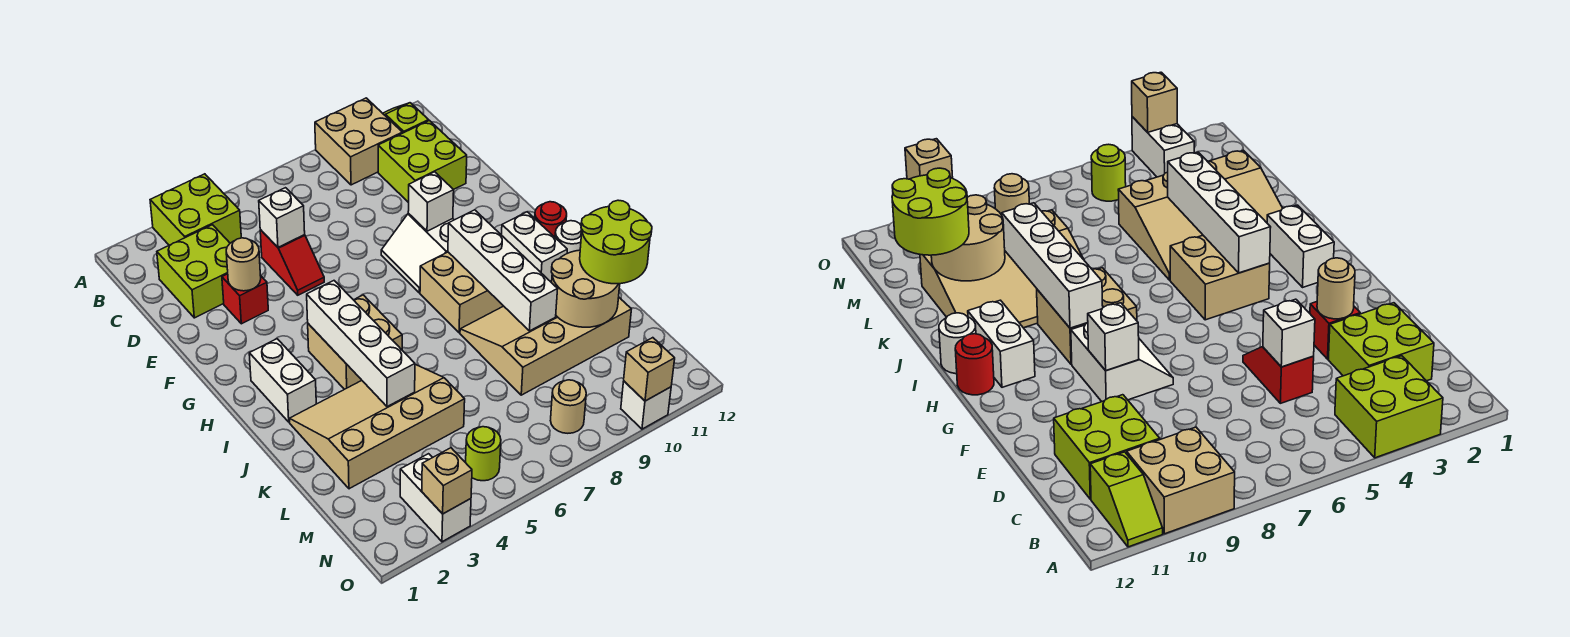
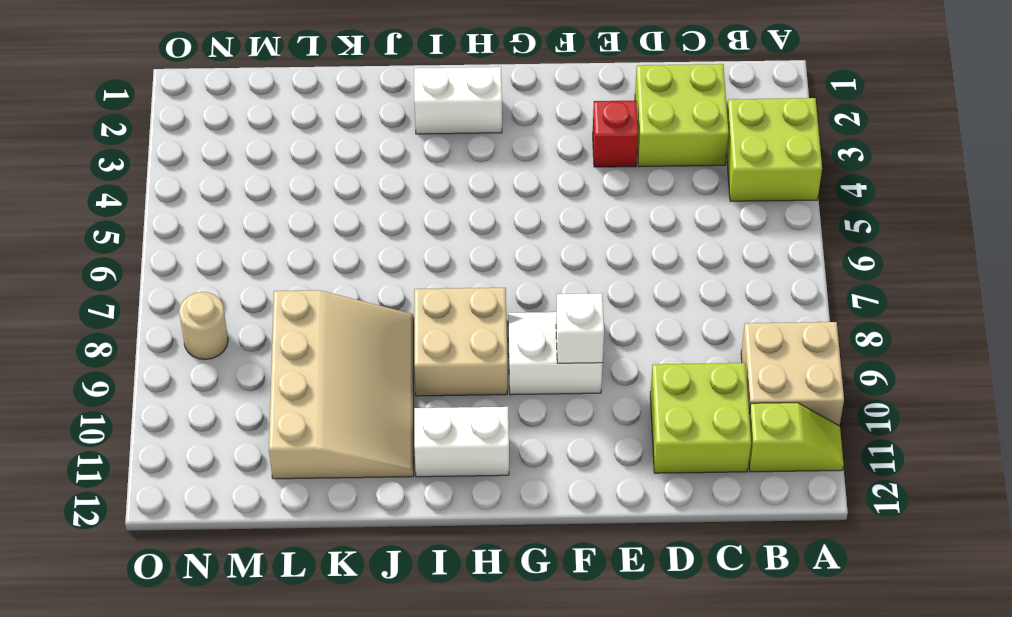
none -> red slope D5:E5 level 1 top D
none -> tan brick H4:I5 level 1
none -> red round brick H12 level 1

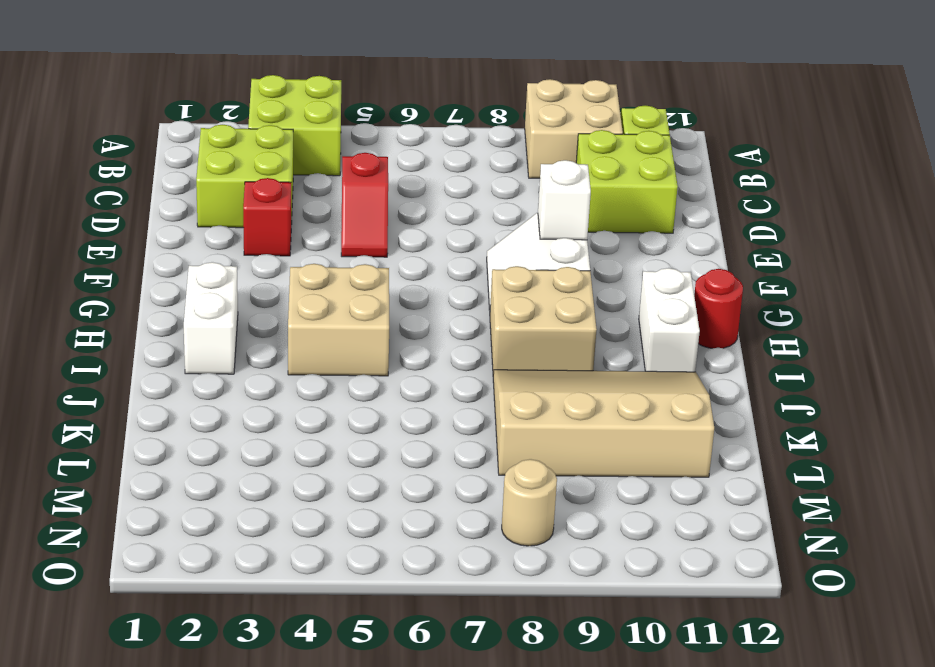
none -> white round brick I12 level 1
none -> tan slope J2:L5 level 1 top L
none -> white brick N3:O3 level 1

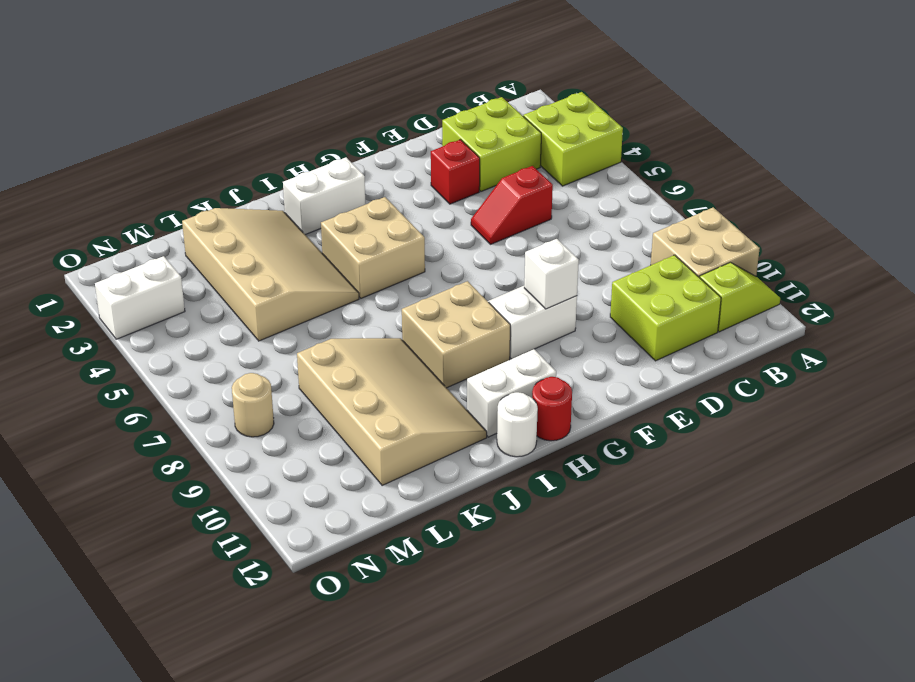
none -> lime round brick N5 level 1
none -> white brick O10 level 1
none -> white brick D5 level 2

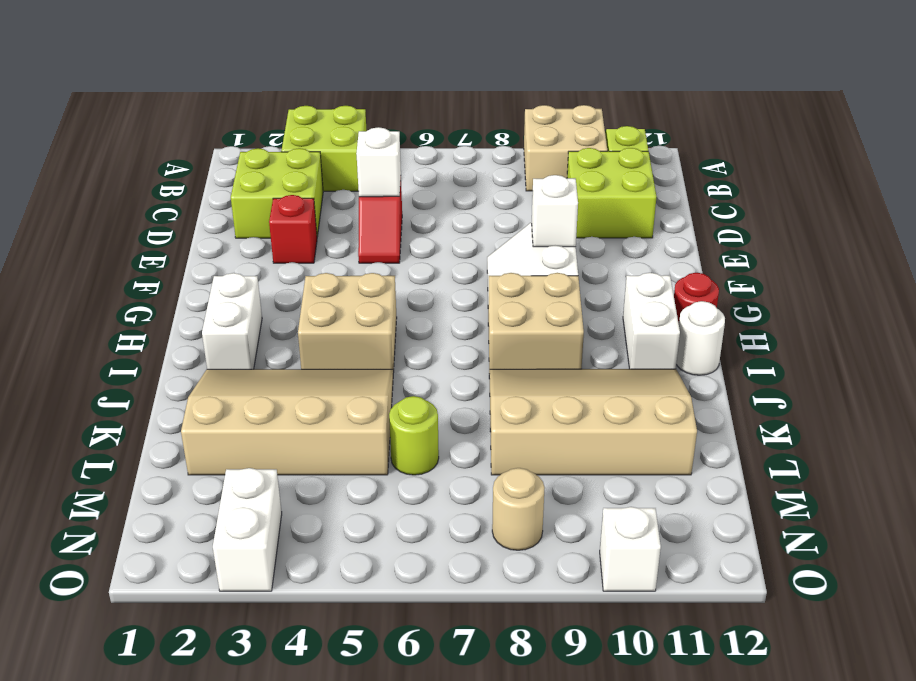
lime round brick L6 level 1 -> lime round brick N5 level 1
none -> tan round brick E3 level 2
none -> white brick H4:K4 level 2
none -> white brick H9:K9 level 2

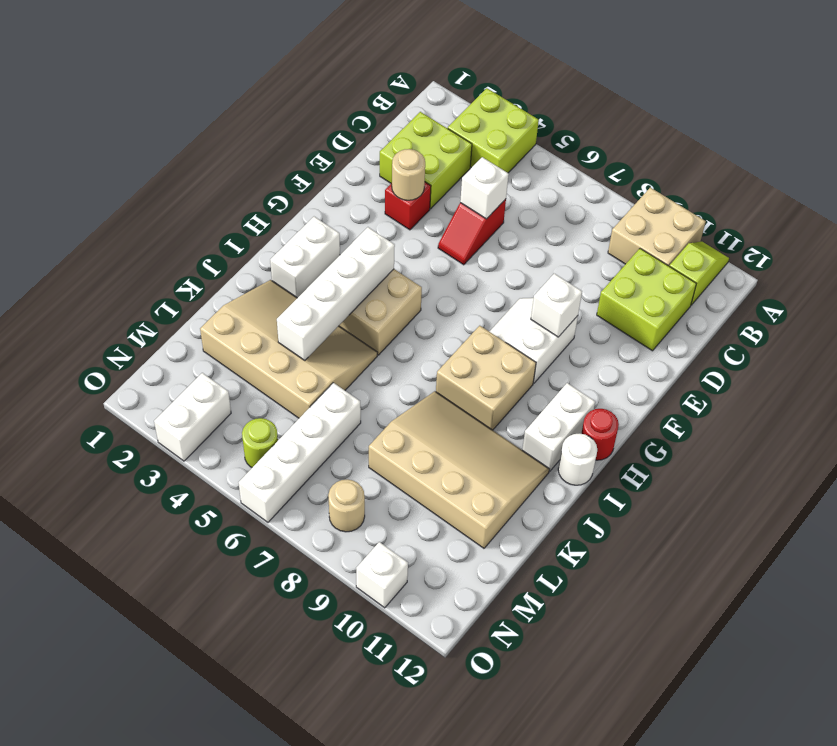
white brick L6:O6 level 1 -> white brick H9:K9 level 2
none -> tan round brick K10:L11 level 2
none -> tan brick O3 level 2
none -> tan brick O10 level 2

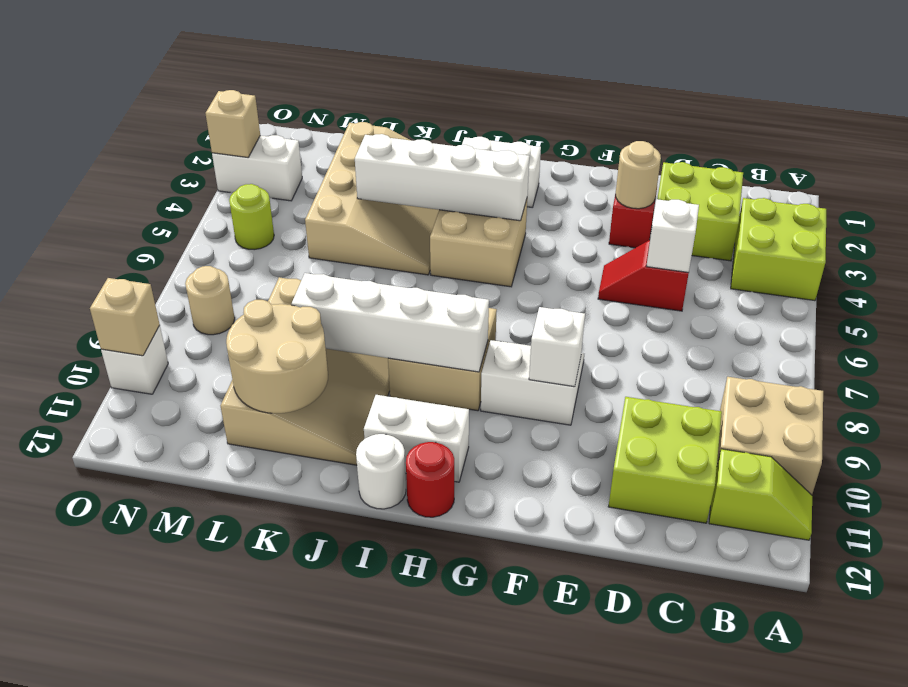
none -> lime round brick K11:L12 level 3

